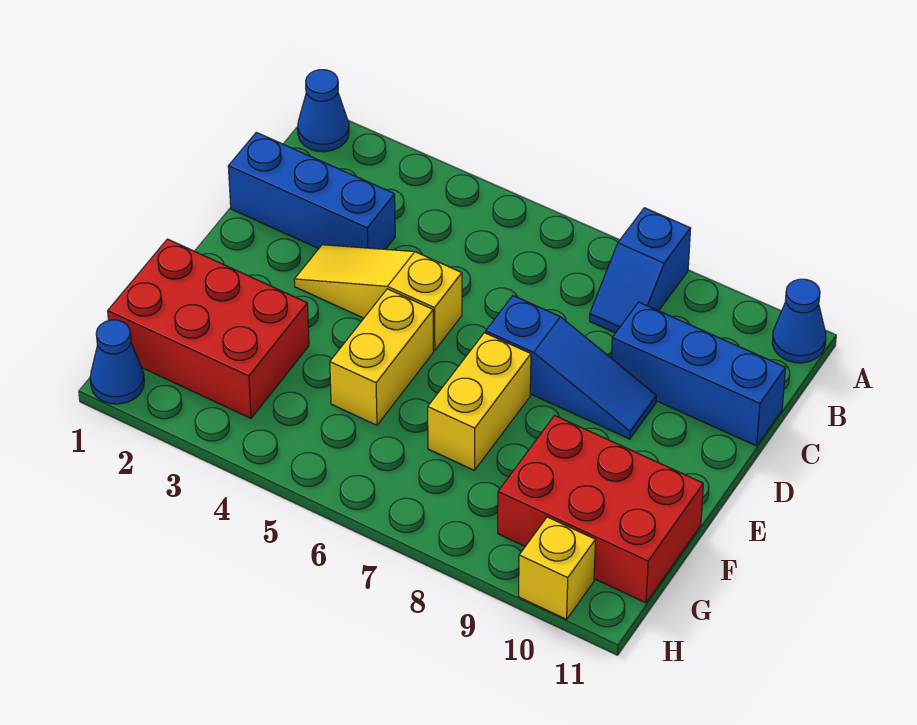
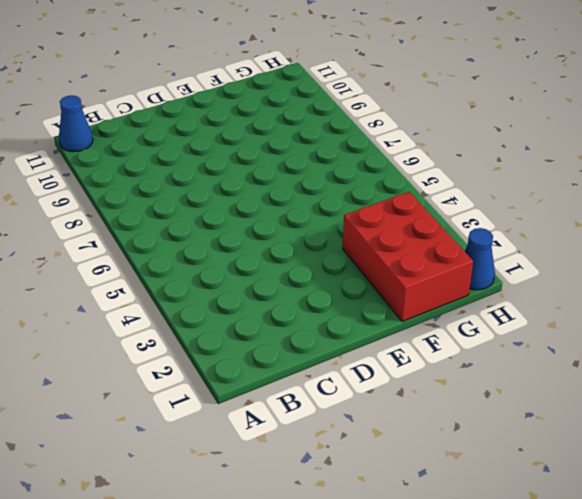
none -> blue cone A1 level 1
none -> blue slope A8:B8 level 1 top A
none -> blue brick C1:C3 level 1

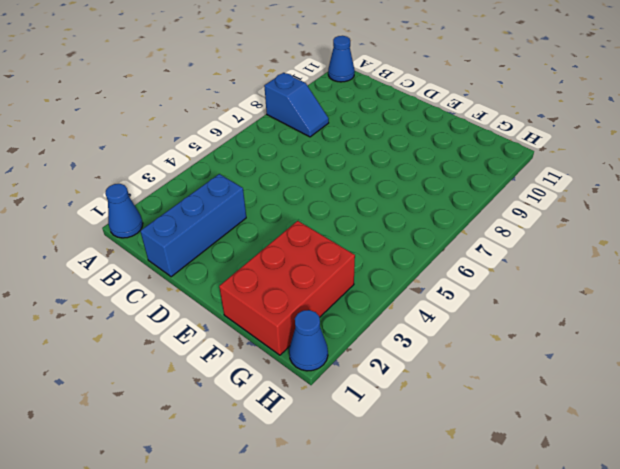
none -> blue brick C9:C11 level 1
none -> yellow slope D3:D5 level 1 top 5
none -> blue slope D7:D9 level 1 top 7

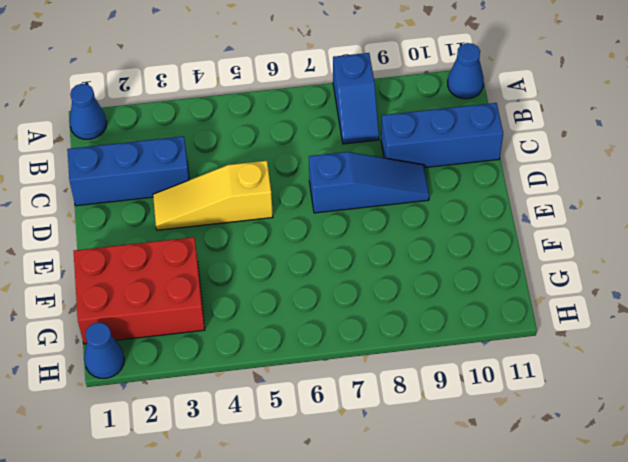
none -> yellow brick E5:F5 level 1
none -> yellow brick E7:F7 level 1
none -> red brick F9:G11 level 1

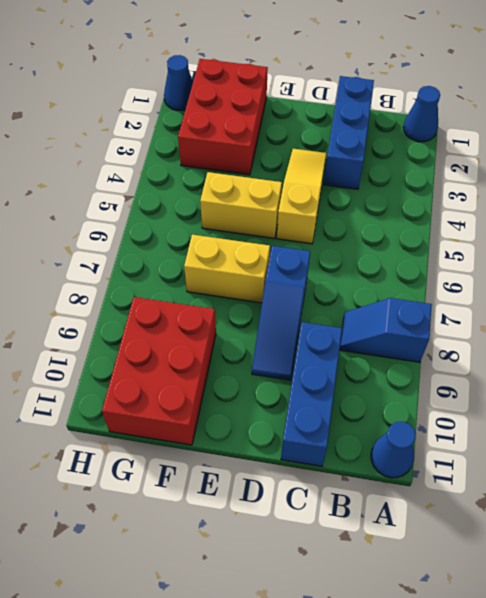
none -> yellow brick H10 level 1

